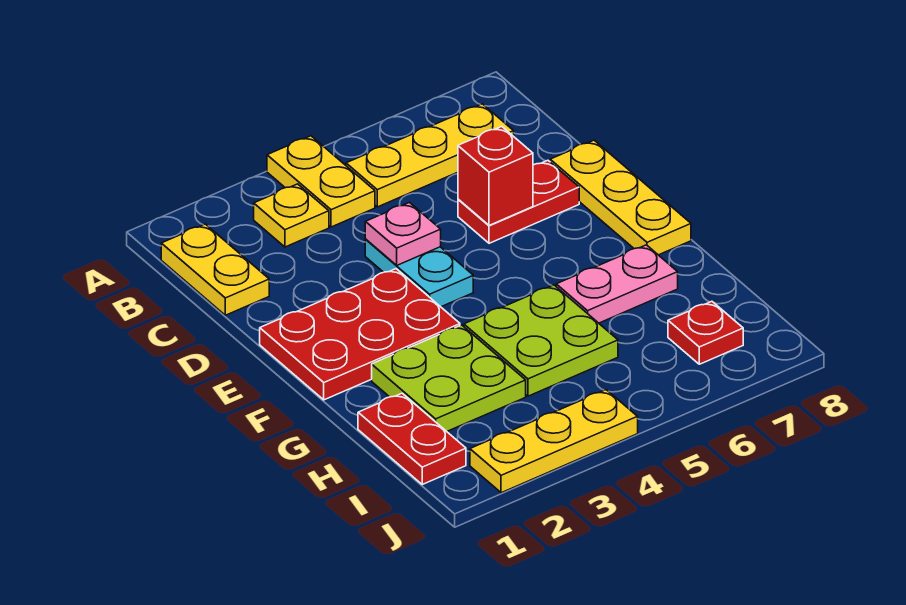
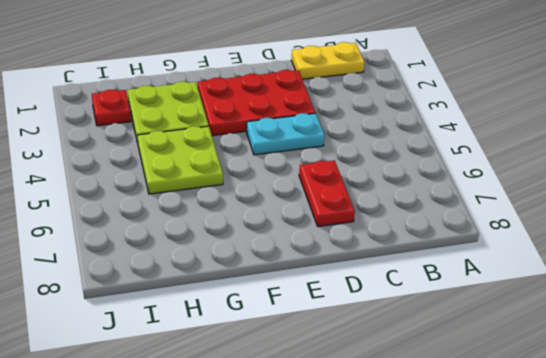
red plate D2:F3 level 1 -> red plate E1:F3 level 1
red plate I2 level 1 -> red plate I7 level 1
none -> yellow plate A4:B4 level 1
none -> yellow plate B3 level 1
none -> yellow plate B5:B7 level 1

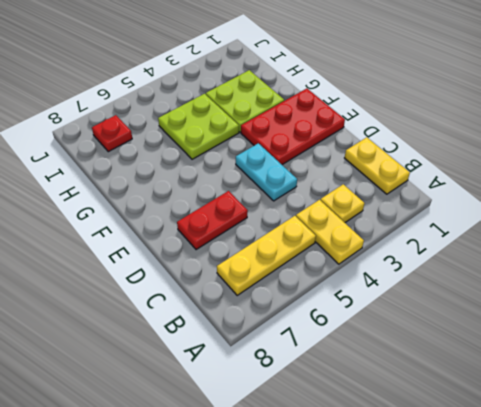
none -> yellow plate D8:F8 level 1
none -> pink plate G6:G7 level 1
none -> red plate H1:I1 level 1

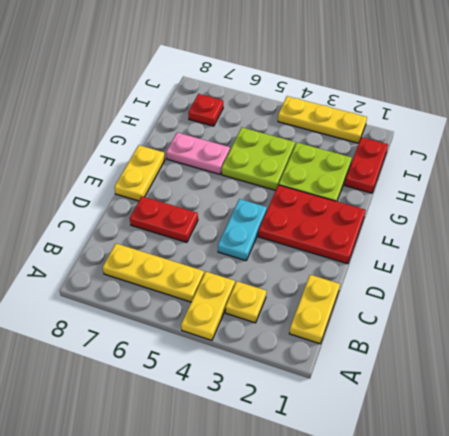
yellow plate E8:F8 level 1 -> yellow plate D8:F8 level 1
none -> pink plate D4 level 2
none -> red brick D6 level 2

